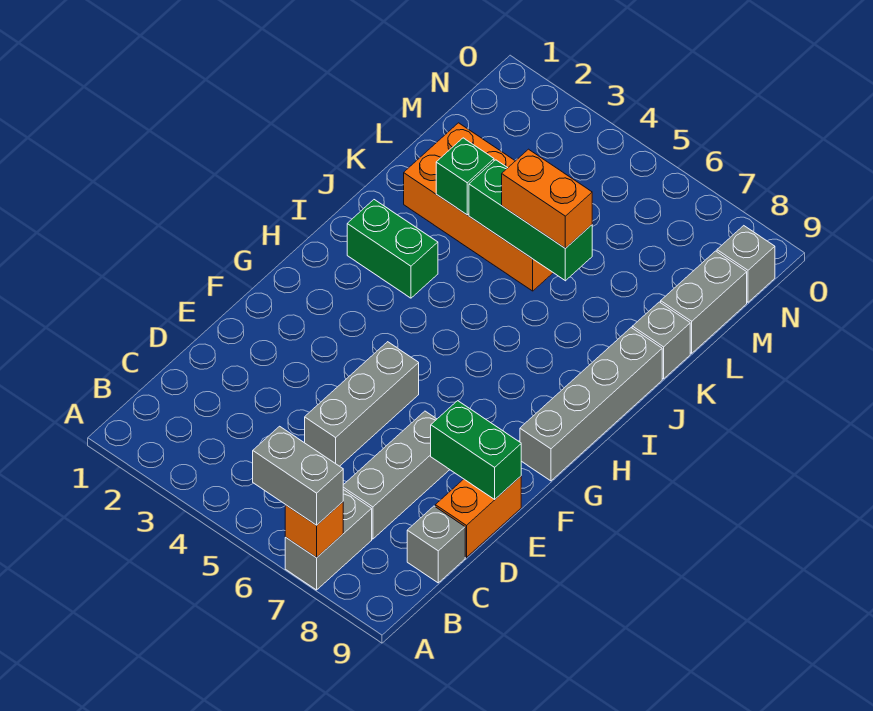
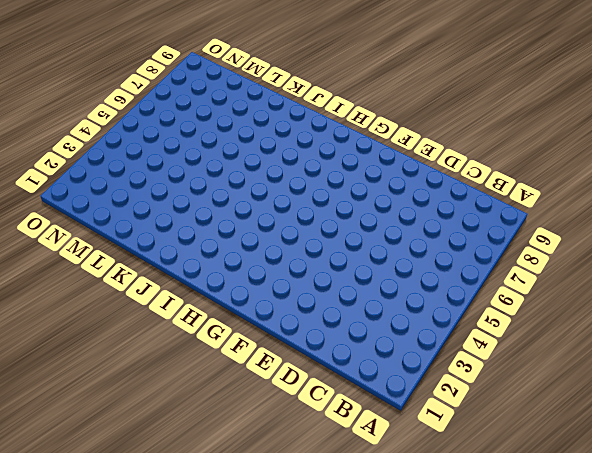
none -> grey brick A7:B7 level 1
none -> grey brick C7:E7 level 1
none -> grey brick C9 level 1

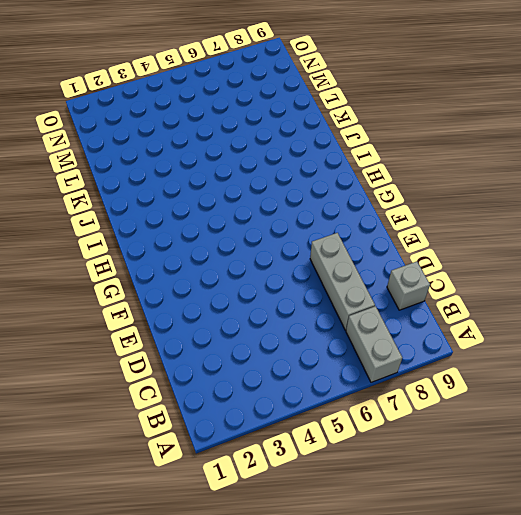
none -> grey brick D5:F5 level 1
none -> orange brick D9:E9 level 1
none -> grey brick G9:J9 level 1

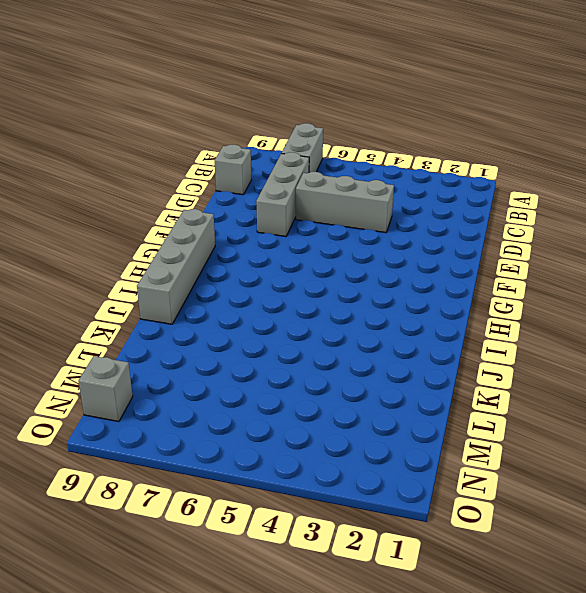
grey brick D4:D6 level 1 -> grey brick D5:F5 level 1
none -> orange brick D9:E9 level 1
none -> green brick I2:I3 level 1
none -> orange brick K2:L5 level 1

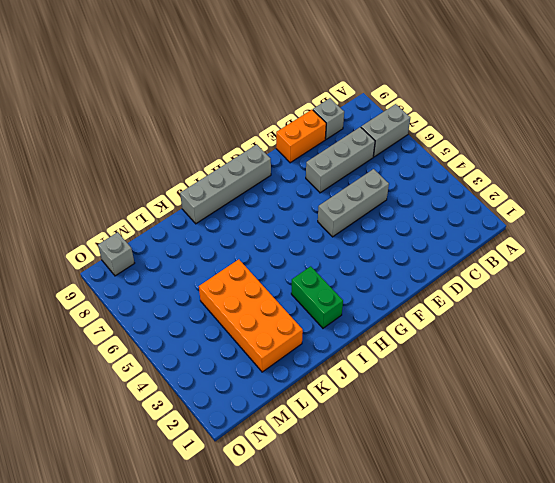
none -> grey brick K9 level 1
none -> grey brick L9:M9 level 1
none -> orange brick A7 level 2

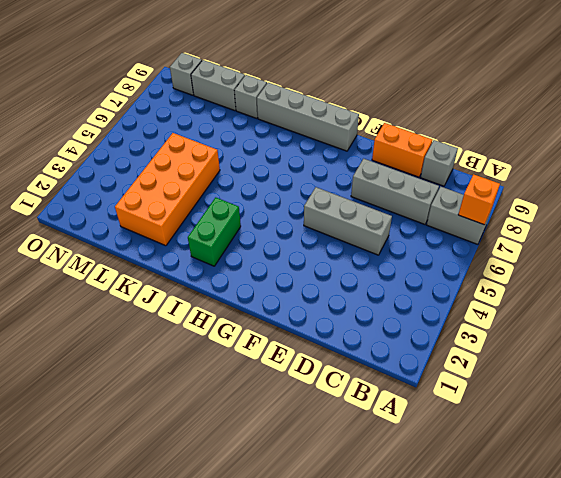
none -> green brick E8:E9 level 2
none -> green brick K3 level 2
none -> green brick K4:K6 level 2

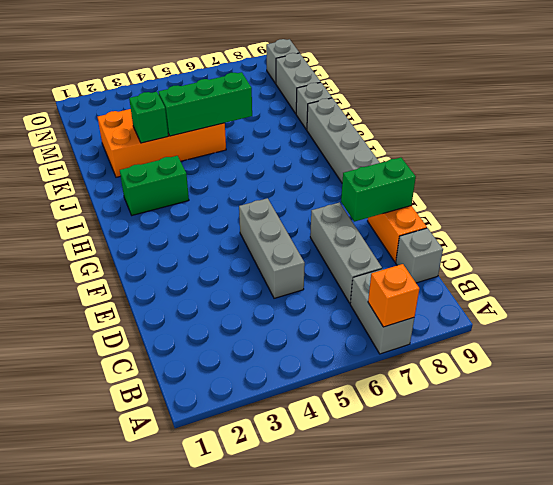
none -> grey brick A6:A7 level 3
none -> orange brick K5:K6 level 3

